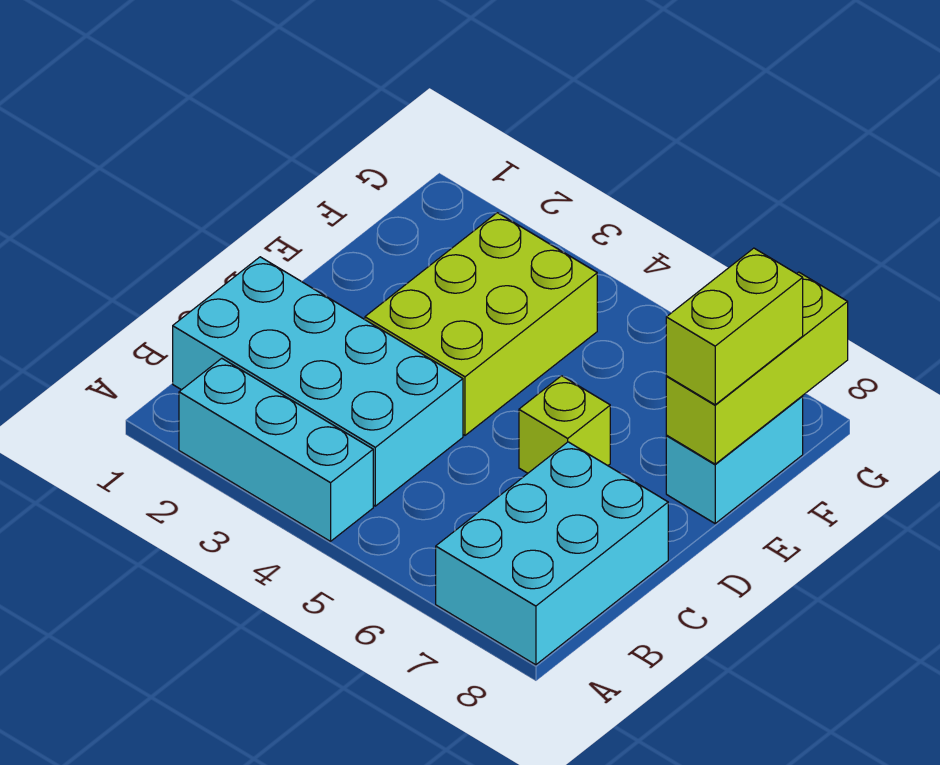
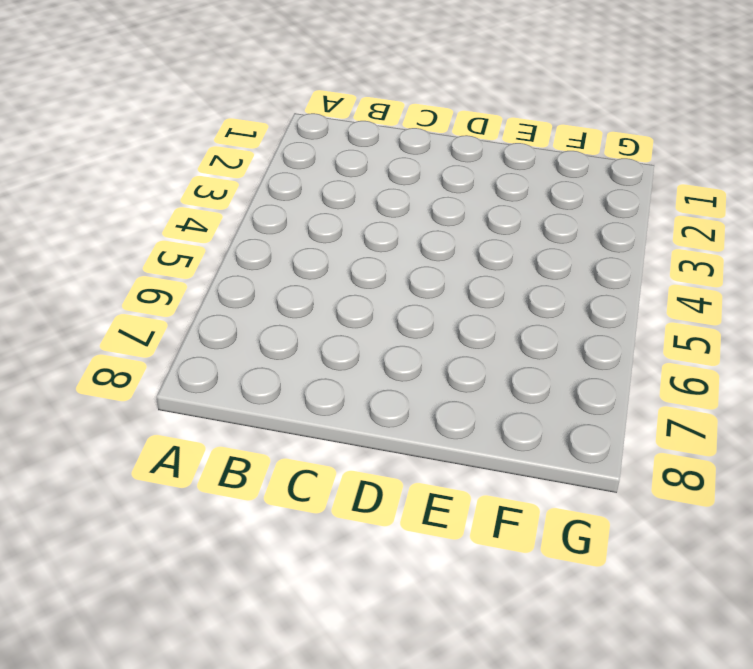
none -> cyan brick A2:A4 level 1
none -> cyan brick A7:C8 level 1

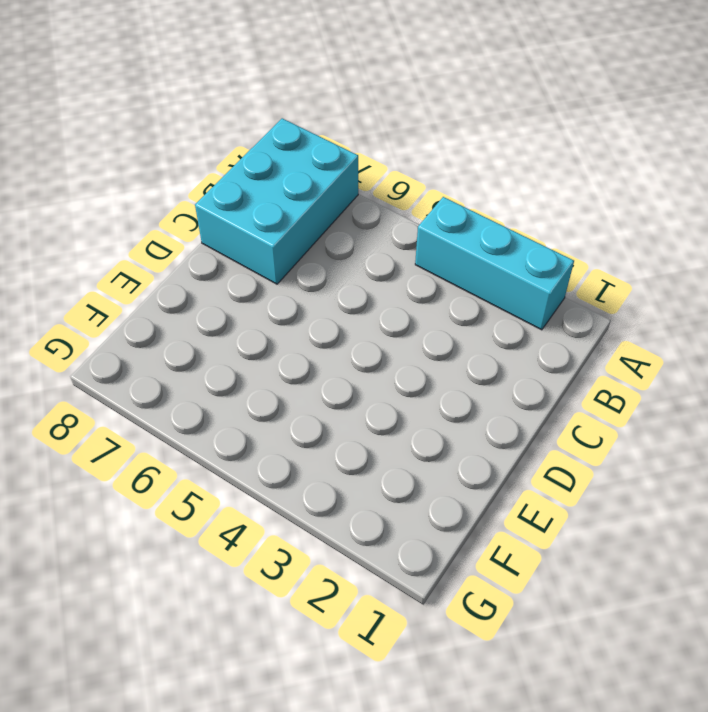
none -> cyan brick B1:C4 level 1
none -> lime brick D3:F4 level 1

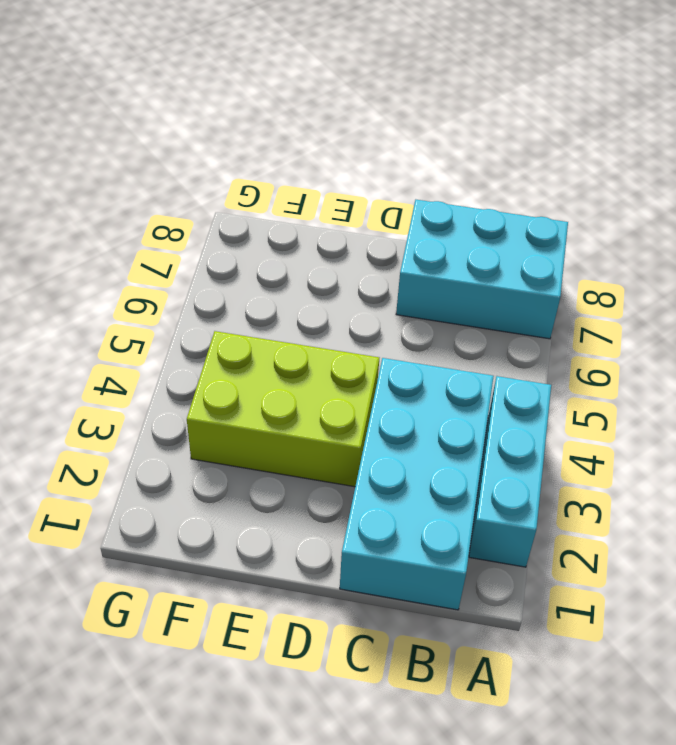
none -> lime brick D6 level 1
none -> cyan brick E8:F8 level 1

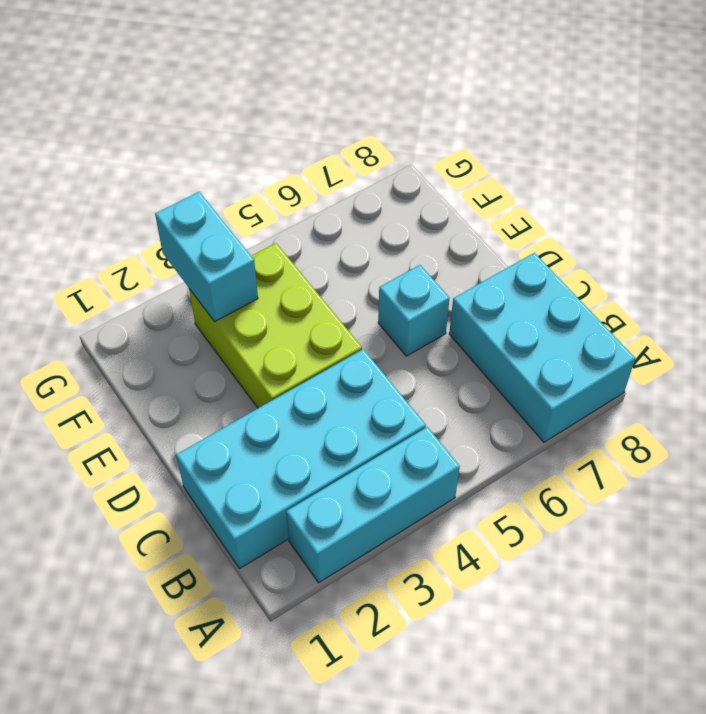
cyan brick D6 level 1 -> lime brick D6 level 1
cyan brick F3:G3 level 2 -> cyan brick E8:F8 level 1
none -> lime brick E8:G8 level 2
none -> lime brick E8:F8 level 3

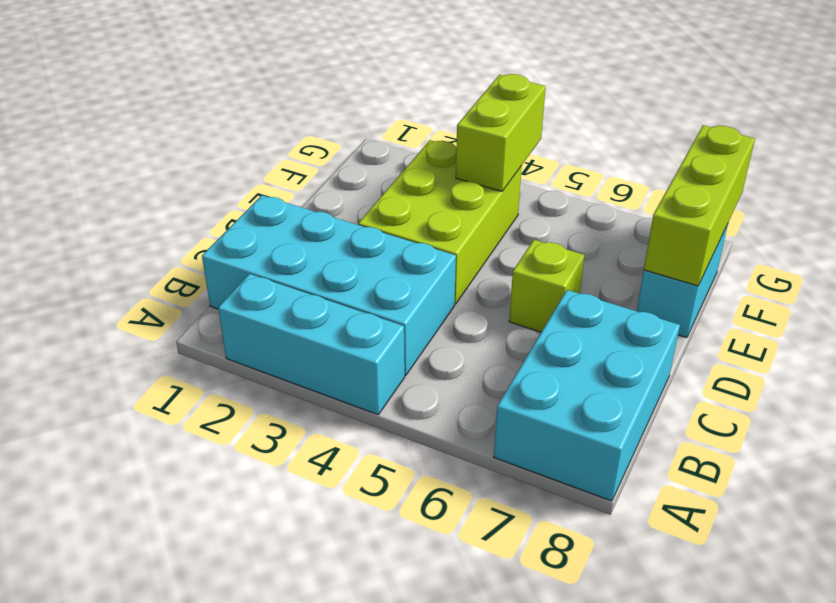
lime brick F4:G4 level 2 -> lime brick E8:F8 level 3

